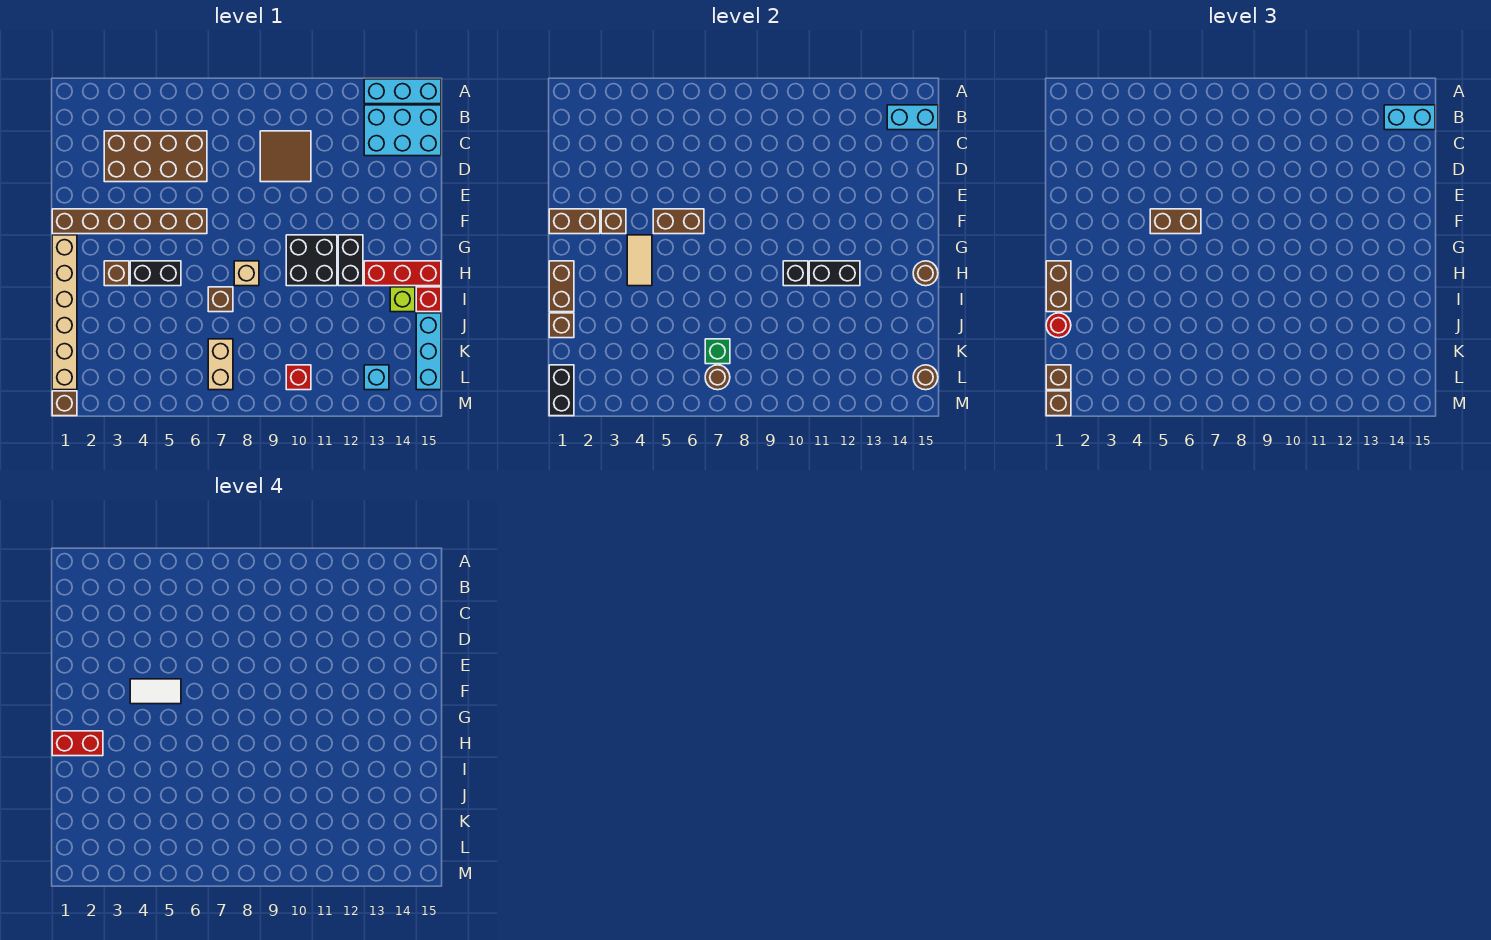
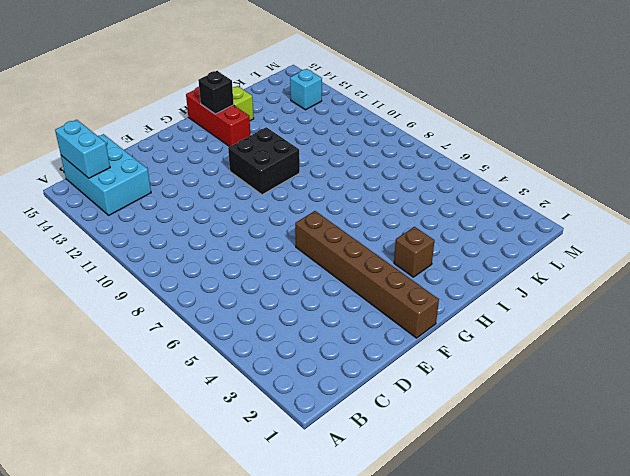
black brick H14 level 2 -> black brick H10 level 2
none -> cyan brick A13:A15 level 1
none -> brown brick C3:D6 level 1
none -> brown tile C9:D10 level 1
none -> tan brick G1:L1 level 1

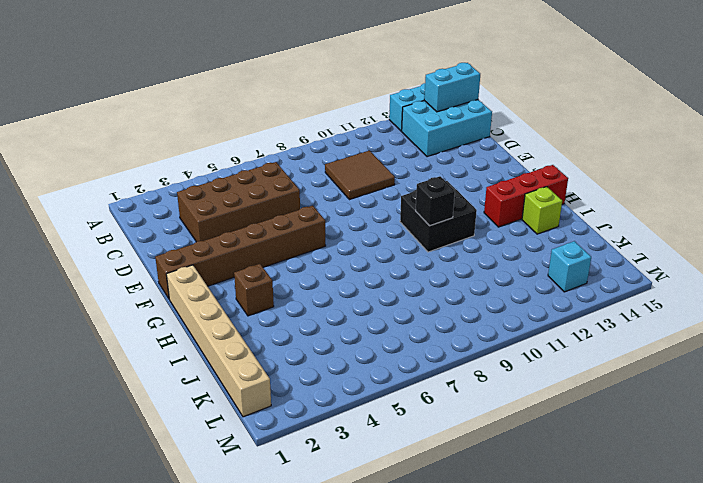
none -> black brick G12:H12 level 1
none -> black brick H4:H5 level 1
none -> tan brick H8 level 1
none -> brown brick I7 level 1

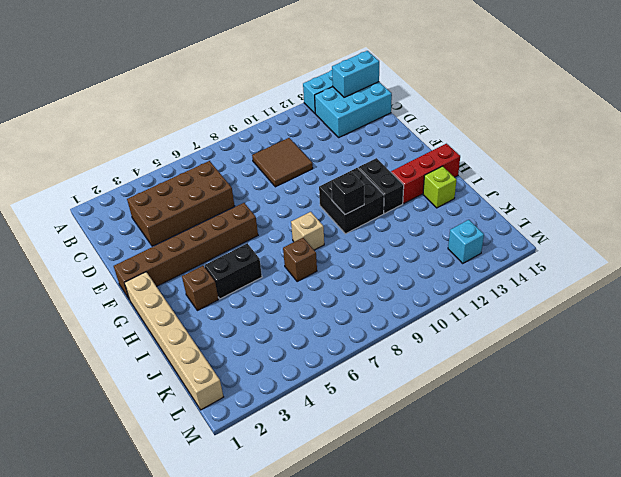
none -> red brick I15 level 1
none -> cyan brick J15:L15 level 1
none -> tan brick K7:L7 level 1
none -> red brick L10 level 1

